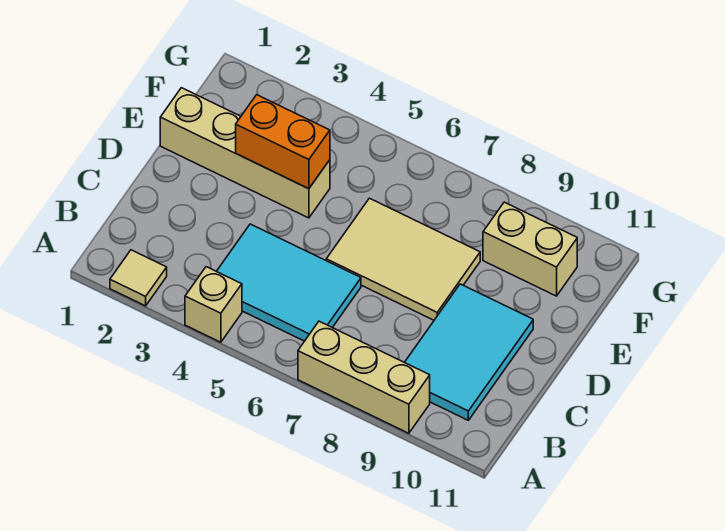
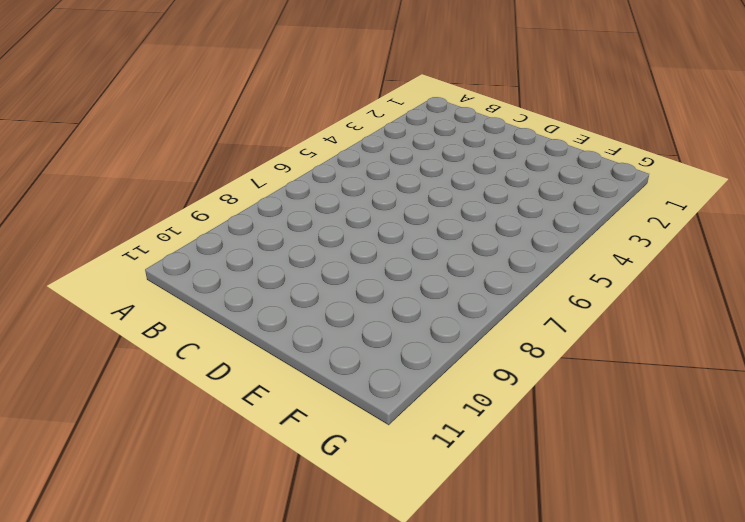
none -> tan tile A2 level 1
none -> tan brick A4 level 1

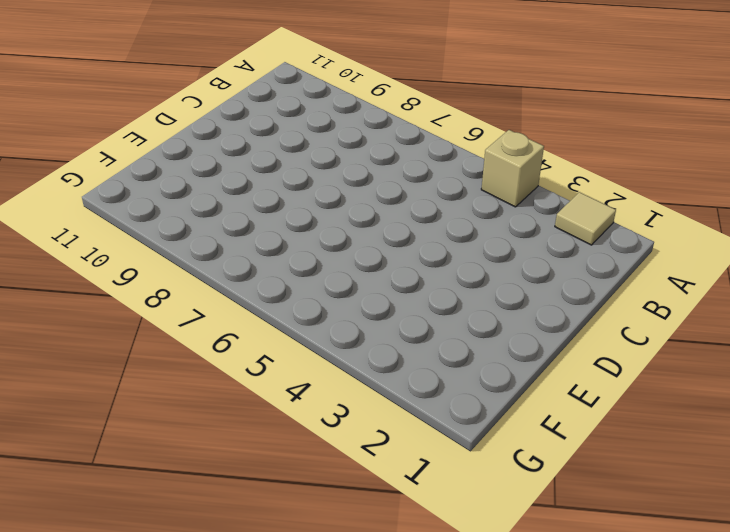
none -> tan brick A7:A9 level 1
none -> cyan tile B4:C6 level 1

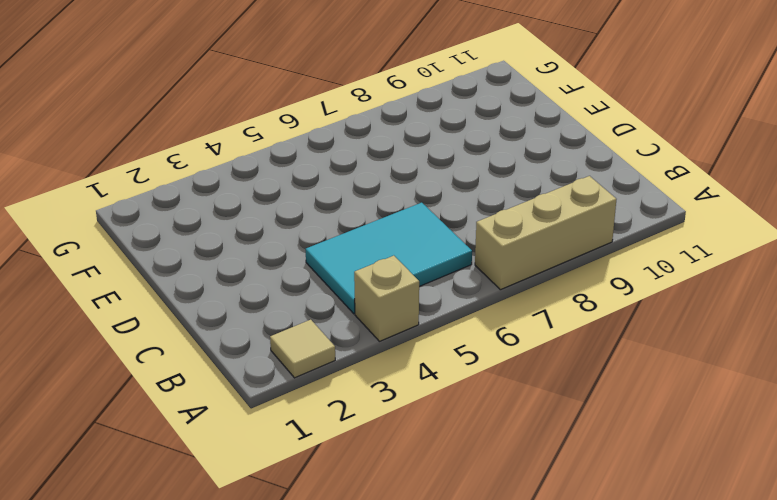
none -> cyan tile B9:D10 level 1
none -> tan tile D6:E8 level 1

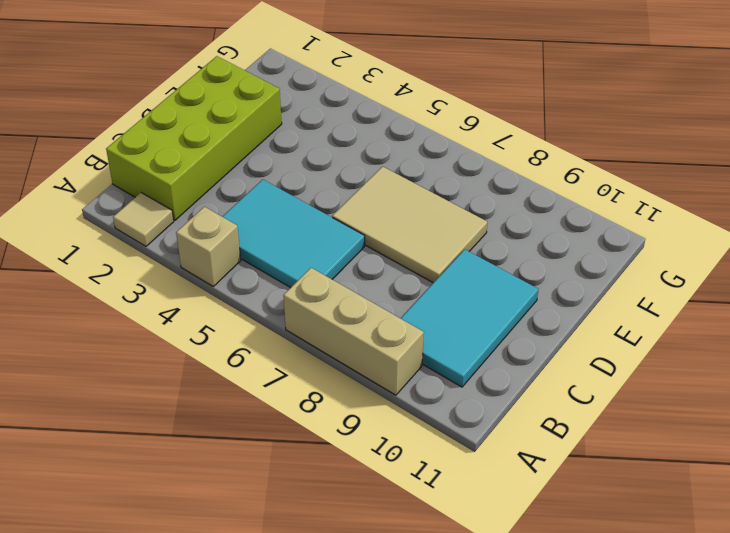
lime brick B1:E2 level 1 -> tan brick E1:E4 level 1
none -> tan brick F9:F10 level 1
none -> orange brick E3:E4 level 2

